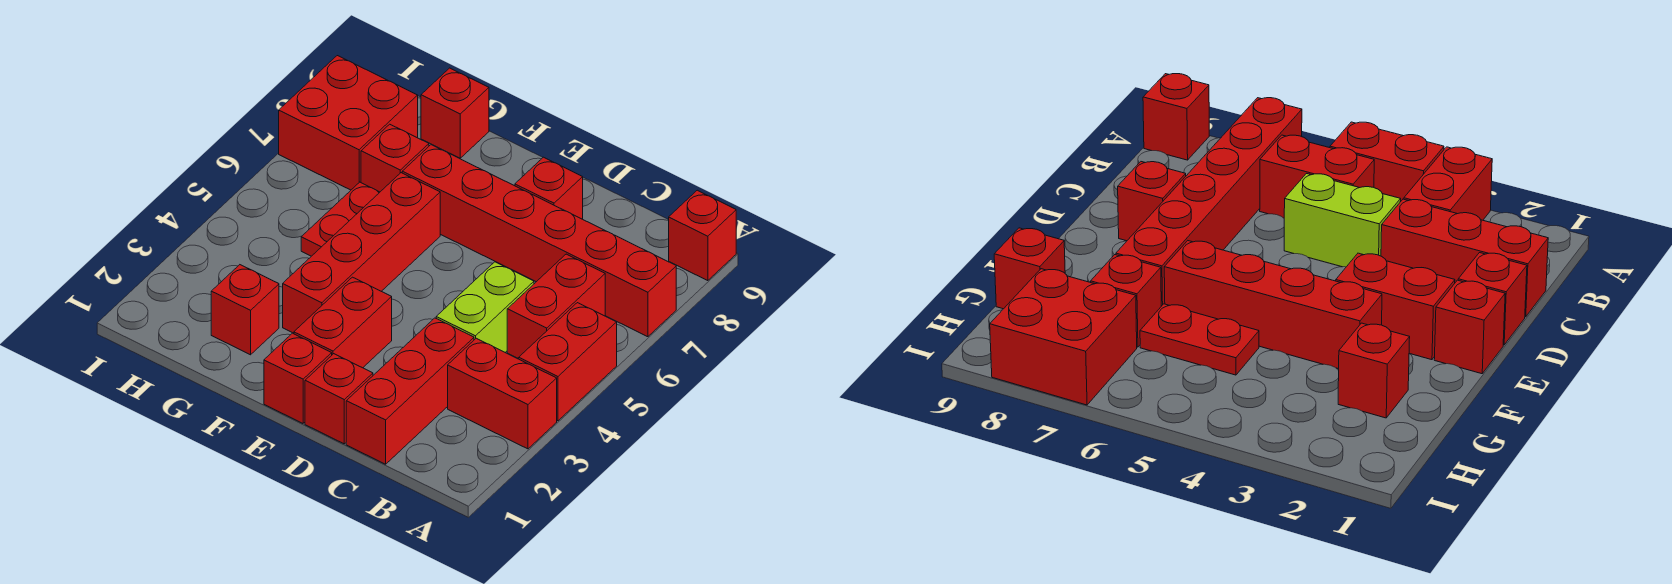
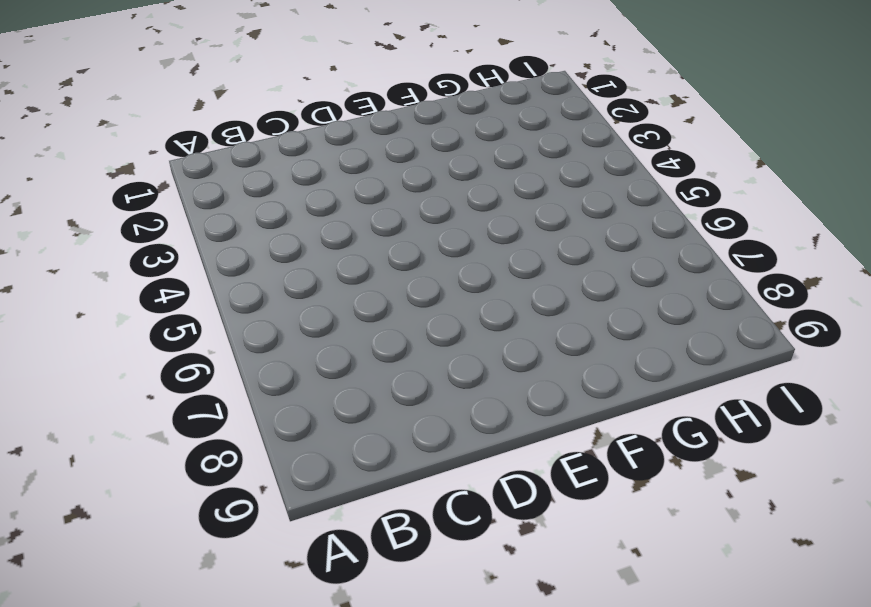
none -> red brick A3:B3 level 1
none -> red brick A4:A5 level 1
none -> red brick A7:F7 level 1

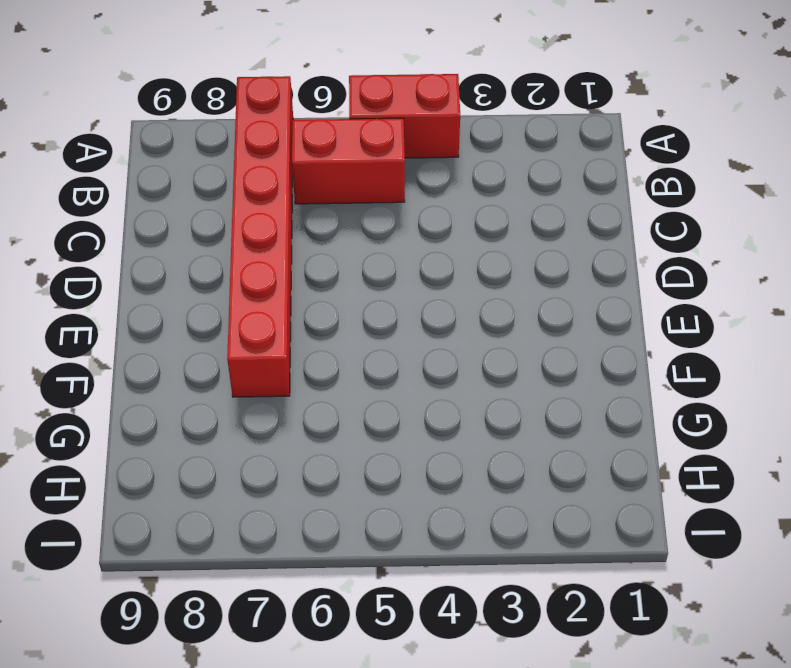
none -> red brick A3:B3 level 1
none -> red brick A9 level 1
none -> red brick C1:C3 level 1

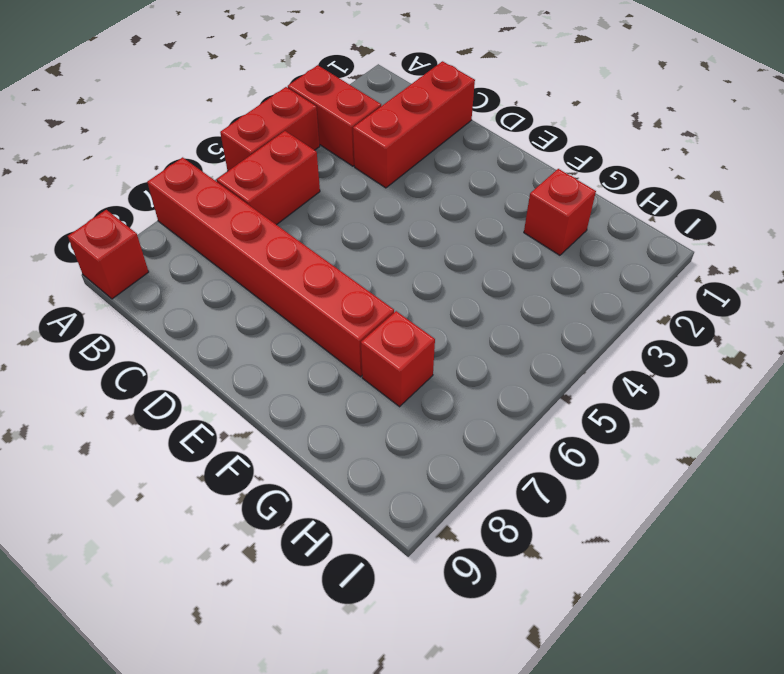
none -> lime brick C4:C5 level 1
none -> red brick D1 level 1
none -> red brick D8 level 1

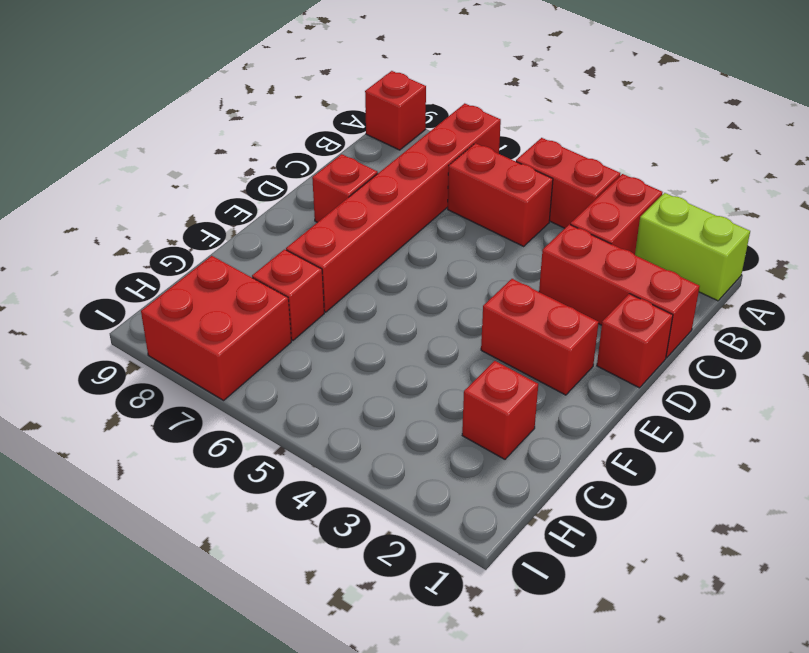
lime brick A1:A2 level 1 -> lime brick C4:C5 level 1
none -> red brick E1 level 1
none -> red brick F3:F6 level 1
none -> red plate G5:G6 level 1

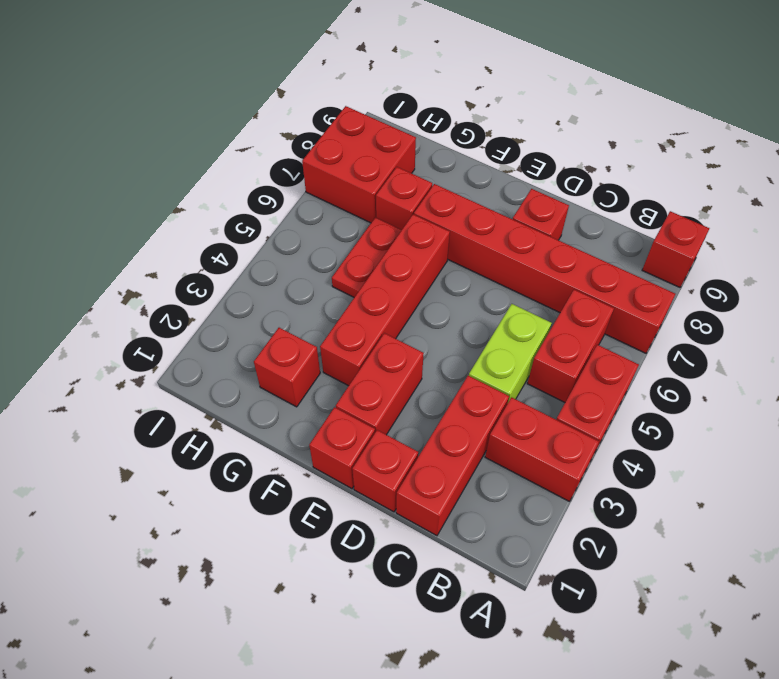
none -> red brick G9 level 1

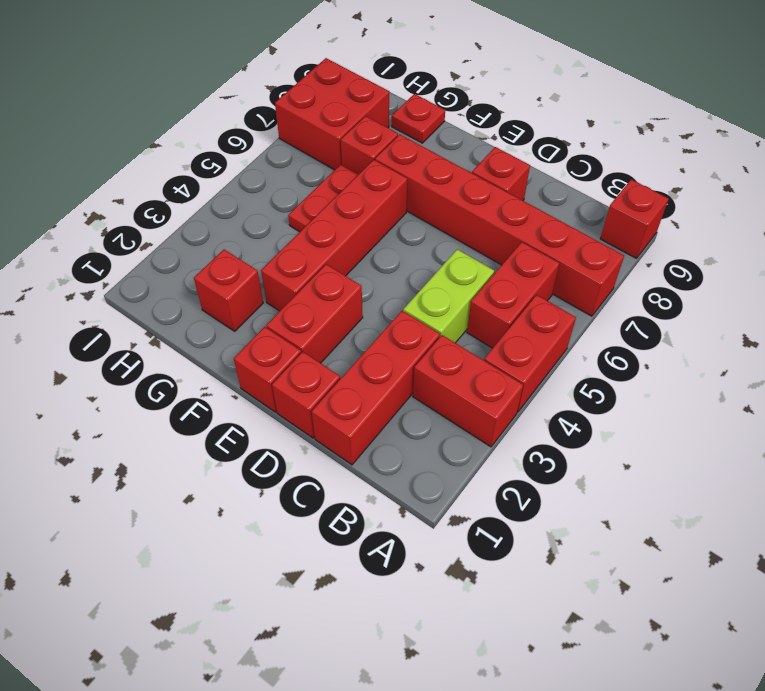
red plate G9 level 1 -> red brick G9 level 1

